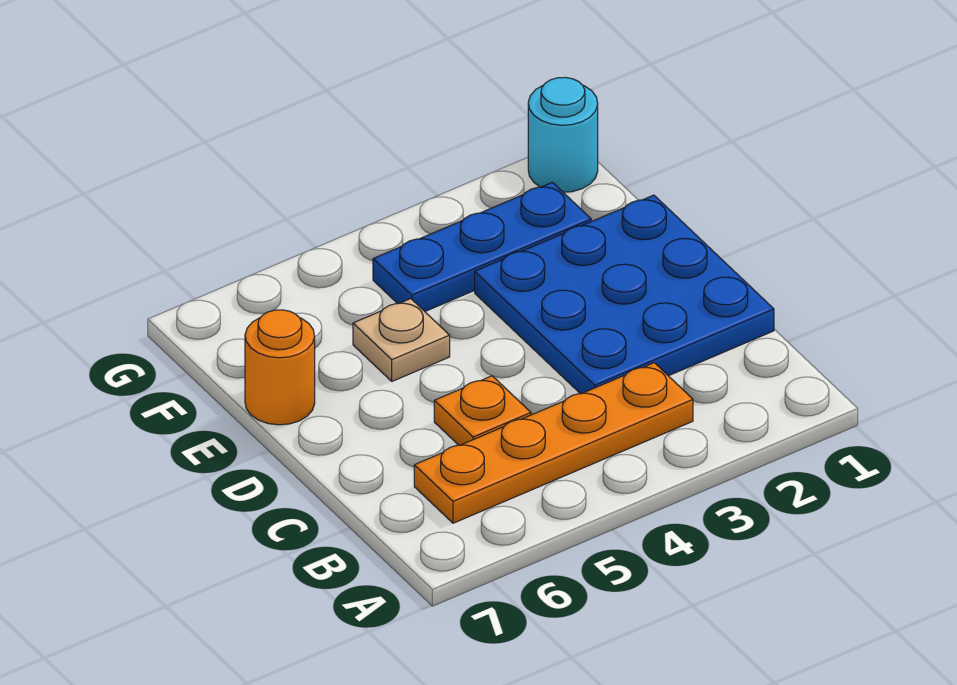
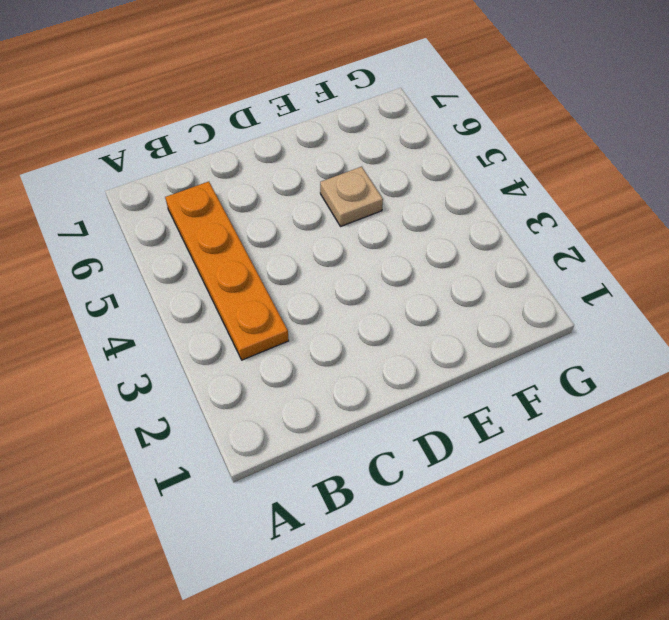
none -> blue plate C1:E3 level 1
none -> orange plate C5 level 1

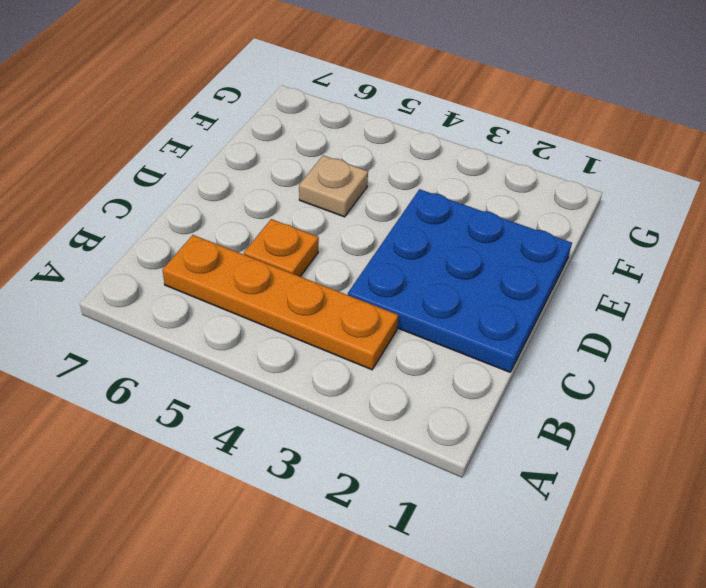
none -> orange round brick E7 level 1
none -> blue plate F2:F4 level 1

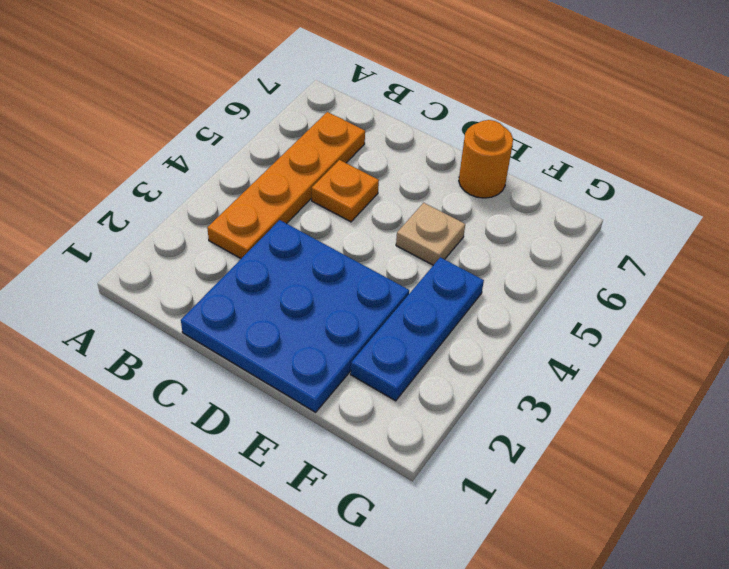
none -> cyan round brick G1 level 1

